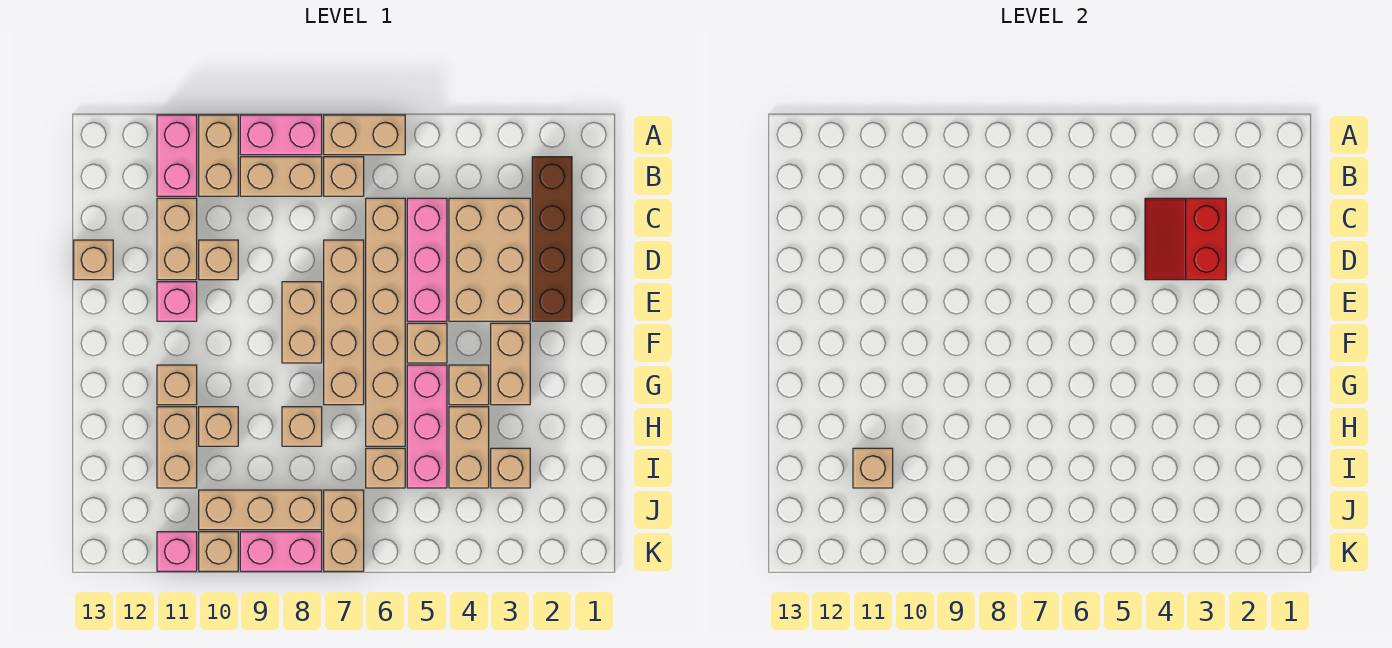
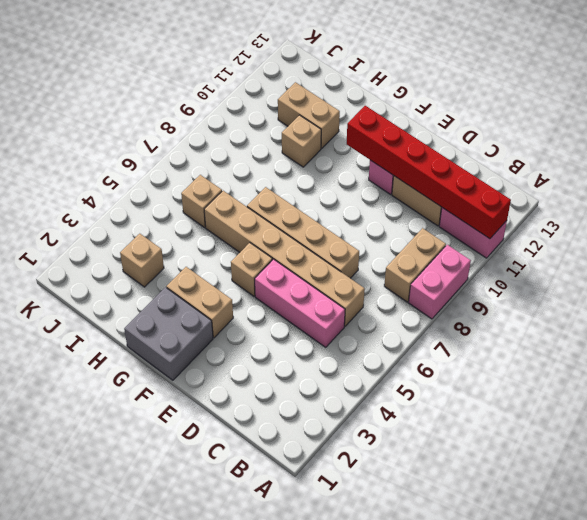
red brick A11:F11 level 2 -> none
grey brick F1:G2 level 1 -> none
none -> tan brick A6:A7 level 1
none -> tan brick A10:B10 level 1
none -> brown brick B2:E2 level 1
none -> tan brick B7 level 1

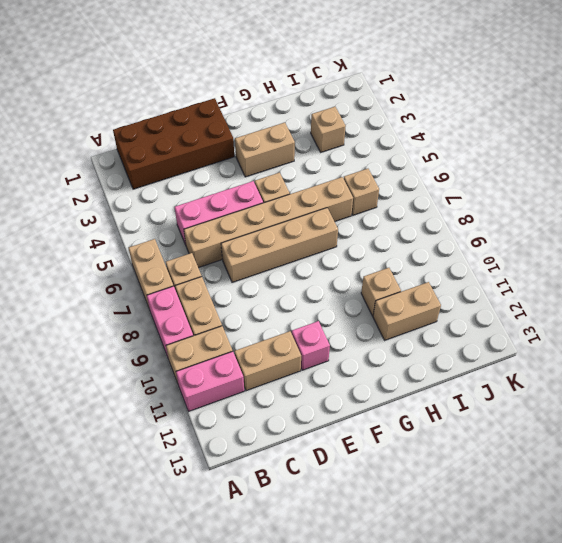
brown brick B1:E2 level 1 -> brown brick B2:E2 level 1
none -> tan brick C3:E4 level 1
none -> tan brick D10 level 1
none -> tan brick D13 level 1
none -> tan brick E8:F8 level 1

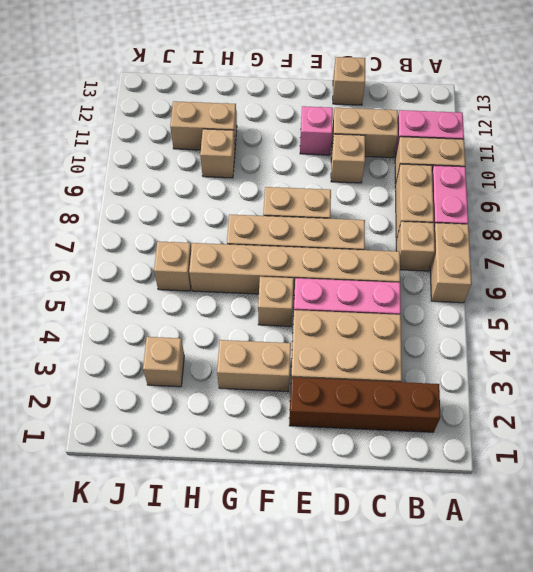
none -> tan brick G4 level 1
none -> pink brick G5:I5 level 1
none -> tan brick G11 level 1
none -> tan brick H4:I4 level 1

